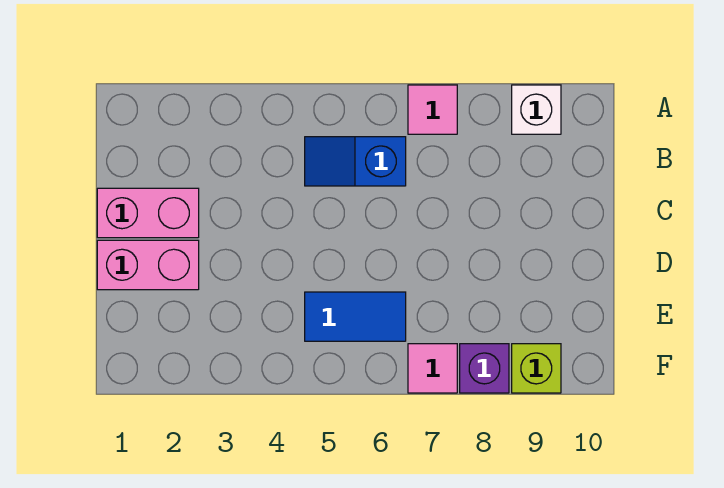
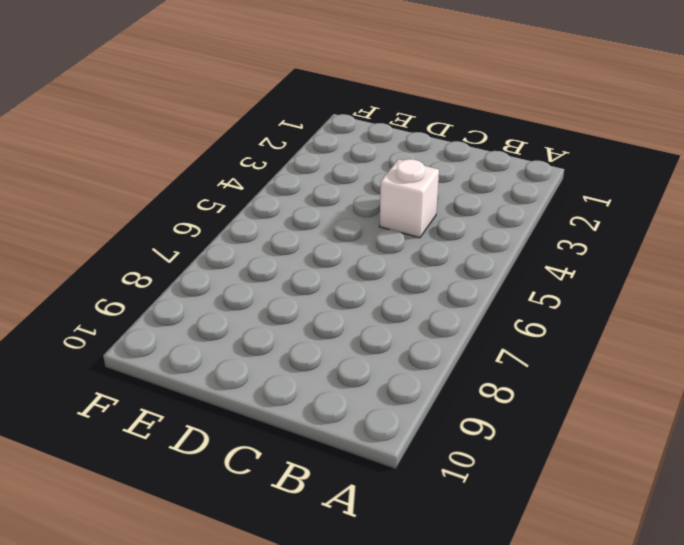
white brick C4 level 1 -> white brick A9 level 1
none -> pink tile A7 level 1
none -> blue slope B5:B6 level 1 top 6

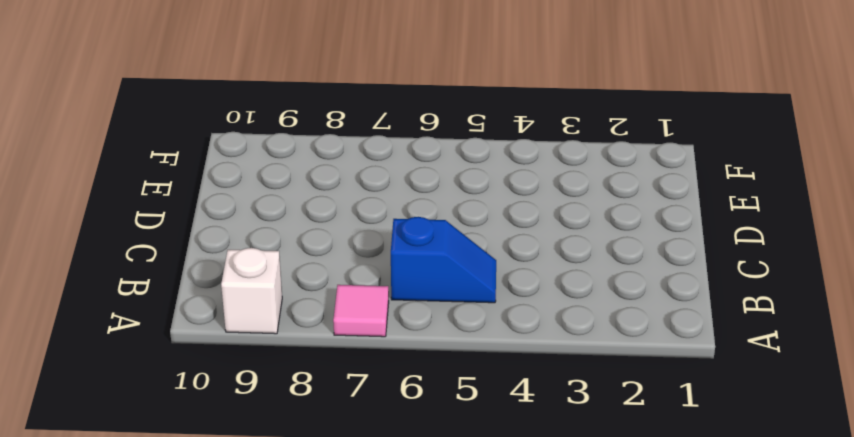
none -> pink brick C1:C2 level 1
none -> pink brick D1:D2 level 1

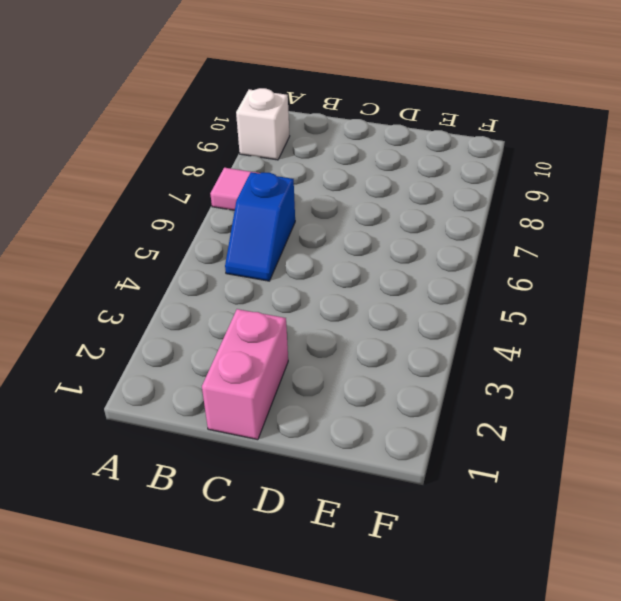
none -> pink brick D1:D2 level 1
none -> blue tile E5:E6 level 1

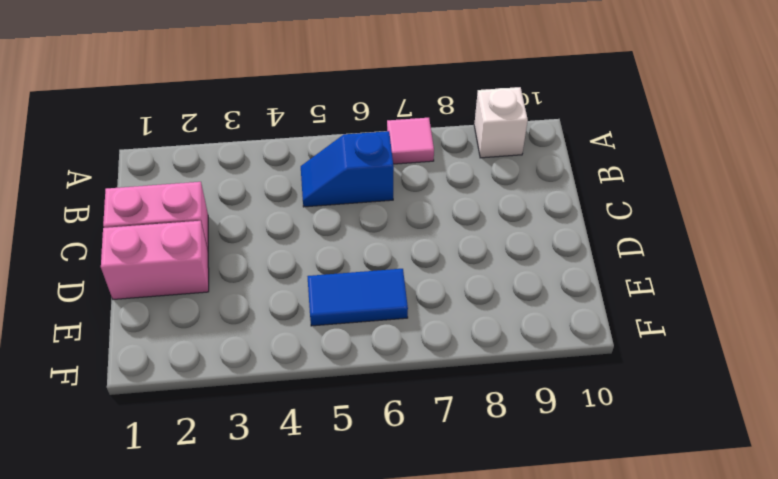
none -> pink tile F7 level 1
none -> purple brick F8 level 1

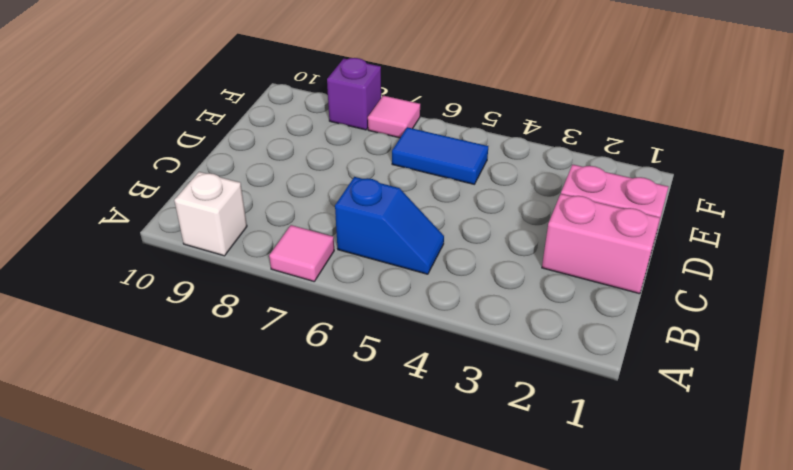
none -> lime brick F9 level 1

